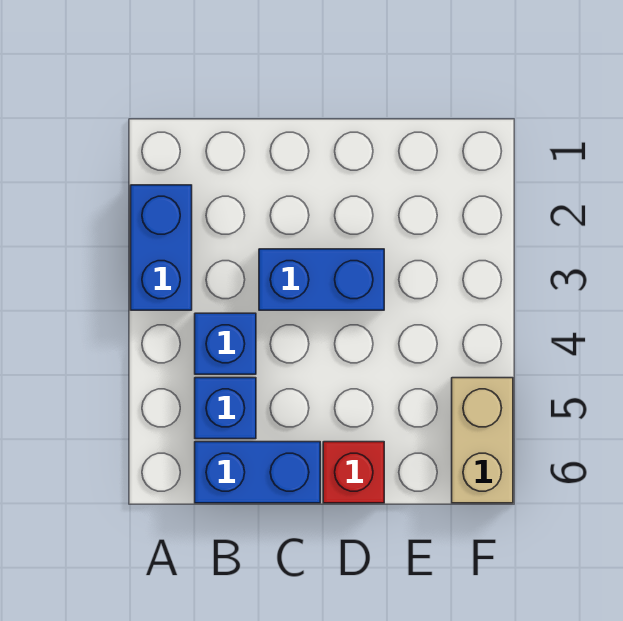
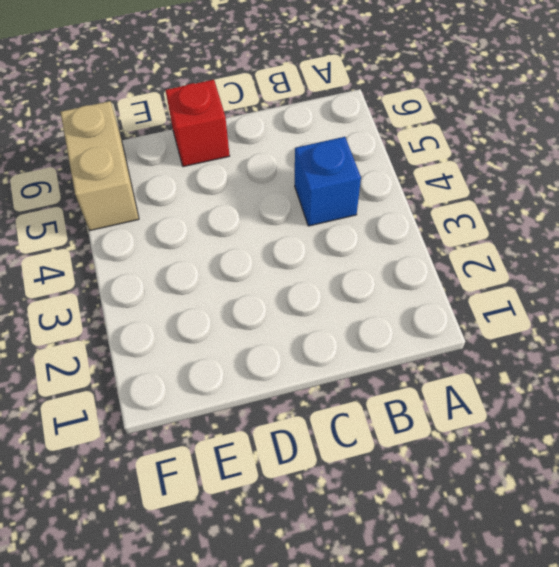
none -> blue brick A2:A3 level 1
none -> blue brick B5 level 1

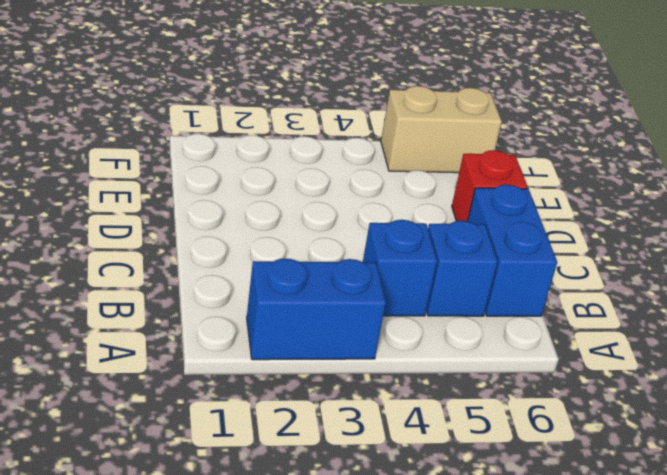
none -> blue brick C3:D3 level 1

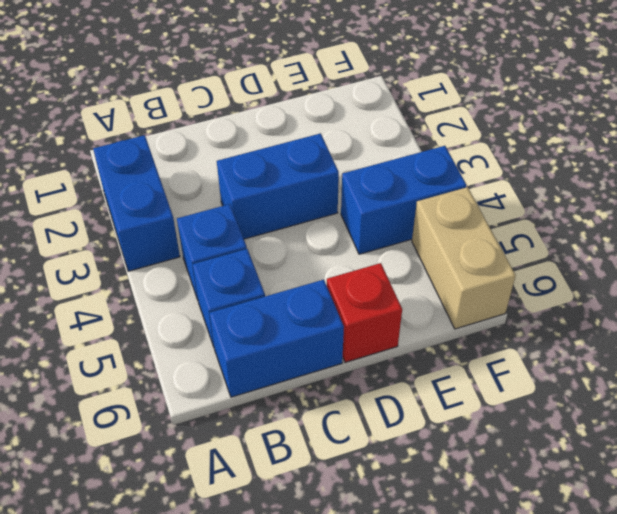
blue brick E4:F4 level 1 -> none

